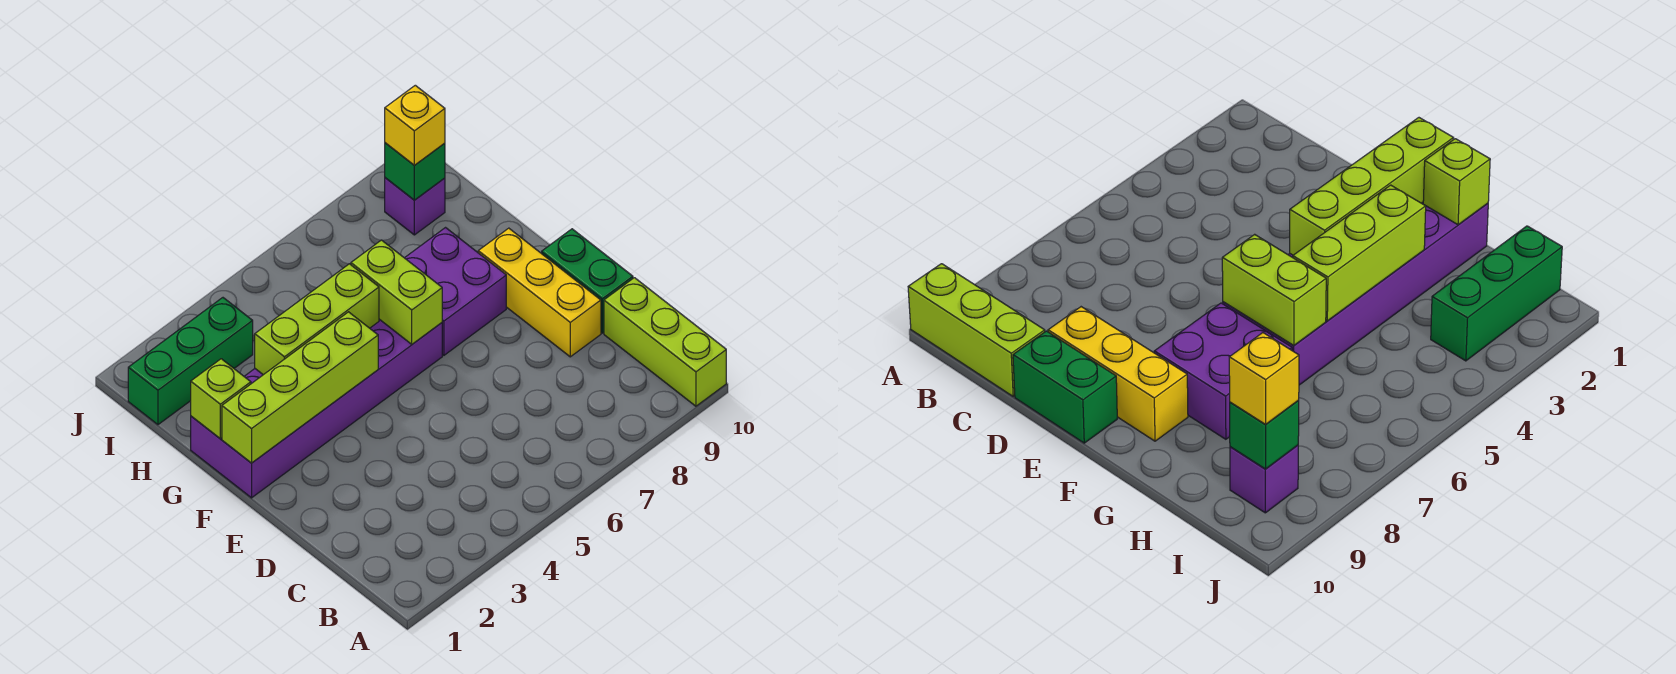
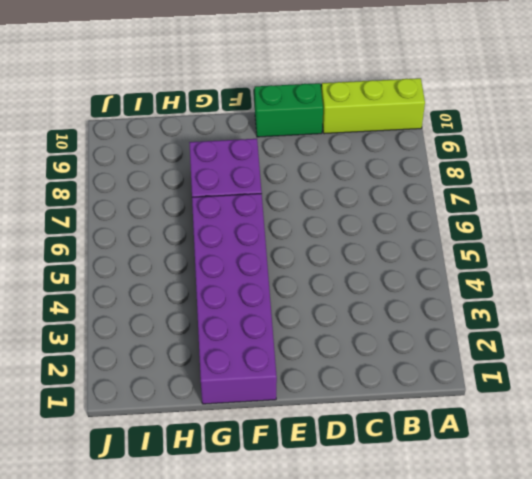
none -> yellow brick D9:F9 level 1
none -> green brick I1:I3 level 1
none -> purple brick I9 level 1

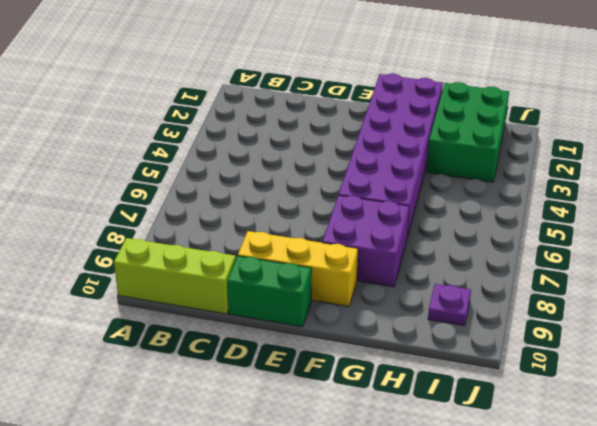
green brick H1:I3 level 1 -> green brick I1:I3 level 1
purple plate I9 level 1 -> purple brick I9 level 1
none -> lime brick F1:F4 level 2
none -> lime brick F6:G6 level 2
none -> lime brick G1 level 2

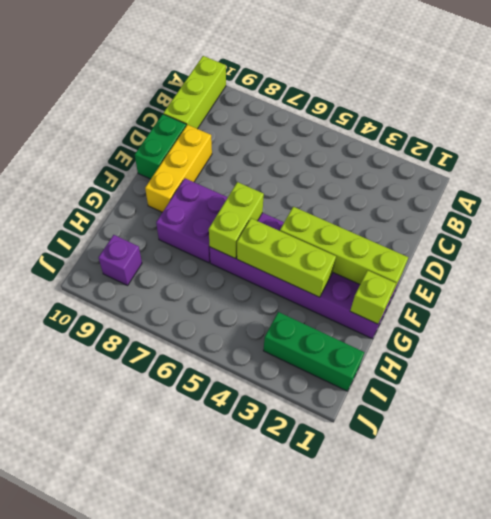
none -> green brick I9 level 2
none -> yellow brick I9 level 3

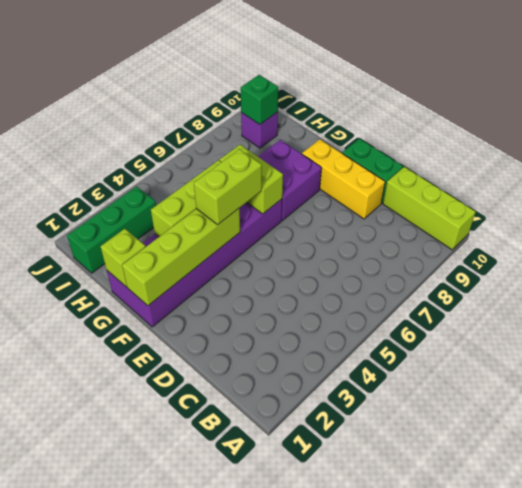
lime brick F4:F5 level 3 -> none
none -> yellow brick I9 level 3

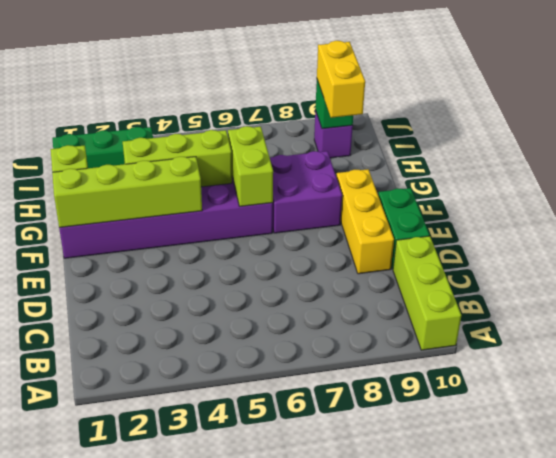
yellow brick H9:I9 level 3 -> yellow brick I9 level 3

